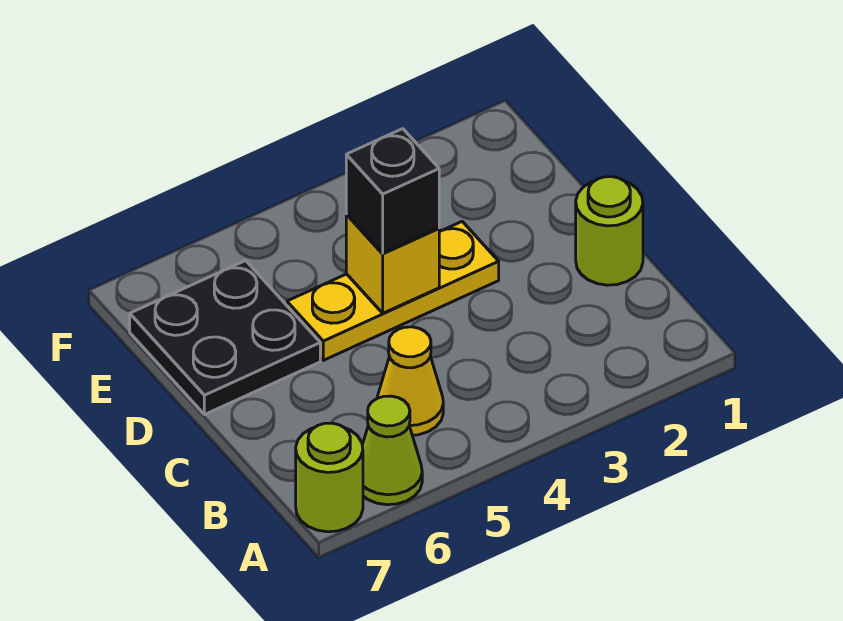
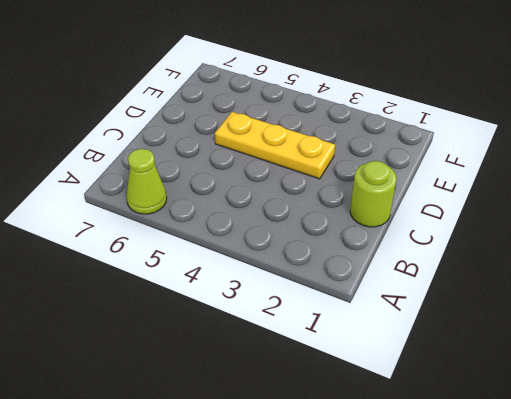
none -> lime round brick A7 level 1
none -> yellow cone B5 level 1

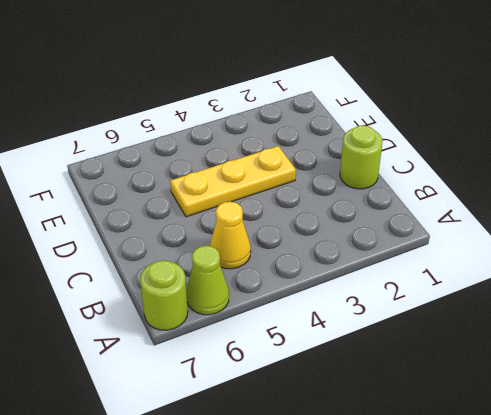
none -> black plate D6:E7 level 1
none -> yellow brick D4 level 2

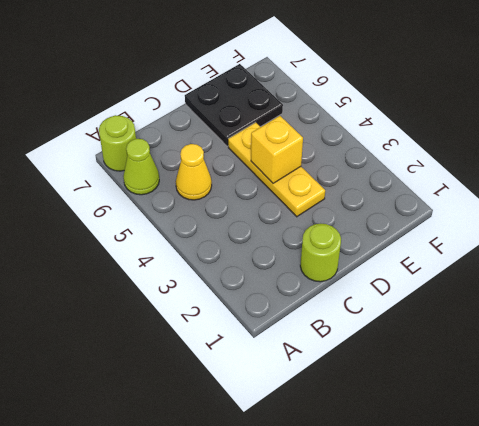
none -> black brick D4 level 3

